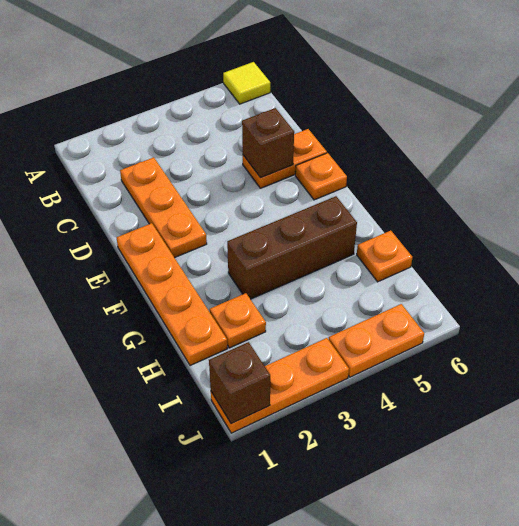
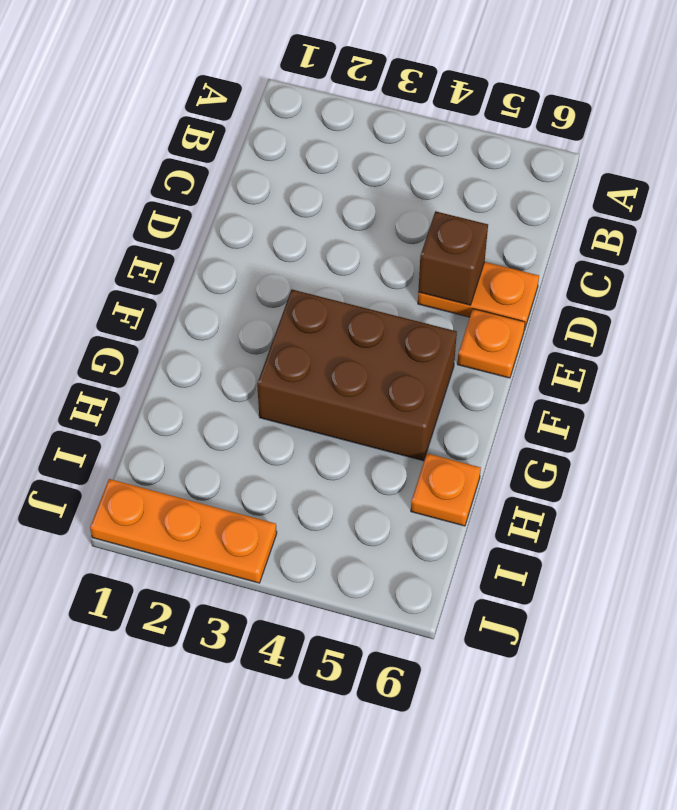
brown brick F3:G5 level 1 -> brown brick G3:G5 level 1
none -> yellow tile A6 level 1
none -> orange plate C2:E2 level 1
none -> orange plate E1:H1 level 1

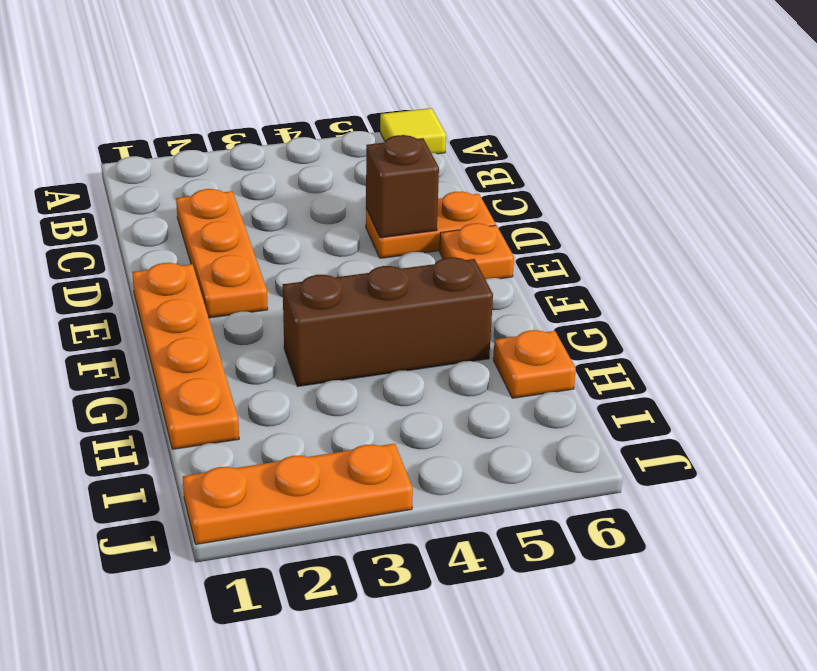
none -> orange plate H2 level 1
none -> orange plate J4:J5 level 1
none -> brown brick J1 level 2

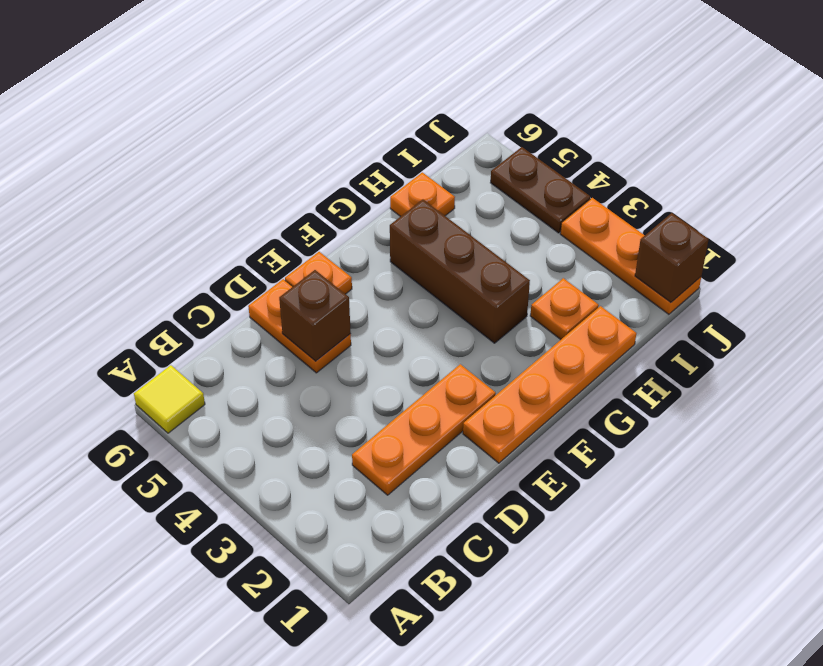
brown plate J4:J5 level 1 -> orange plate J4:J5 level 1

